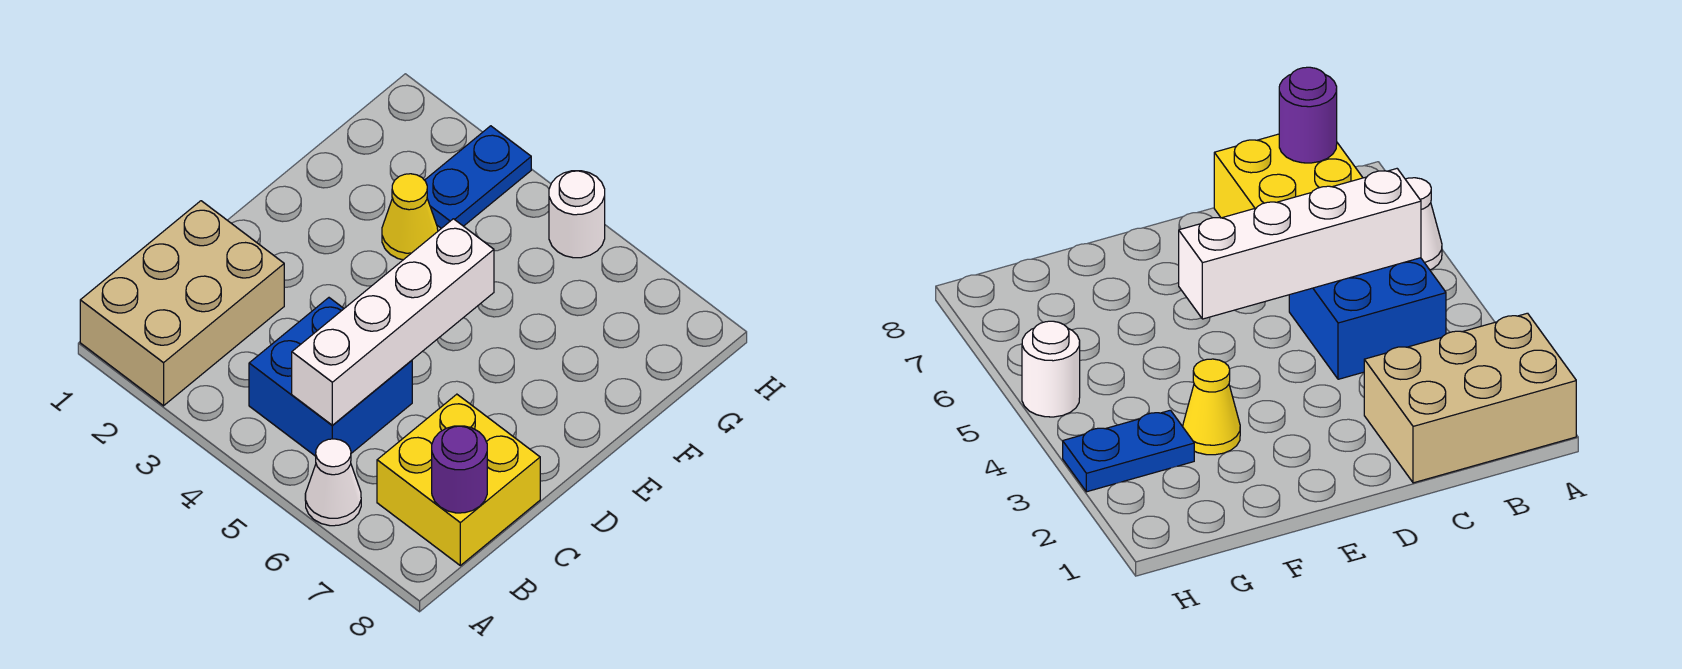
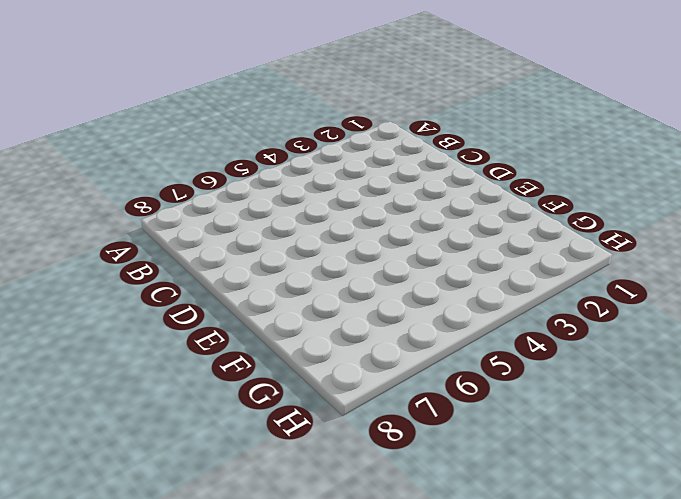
none -> tan brick A1:C2 level 1
none -> white cone A6 level 1

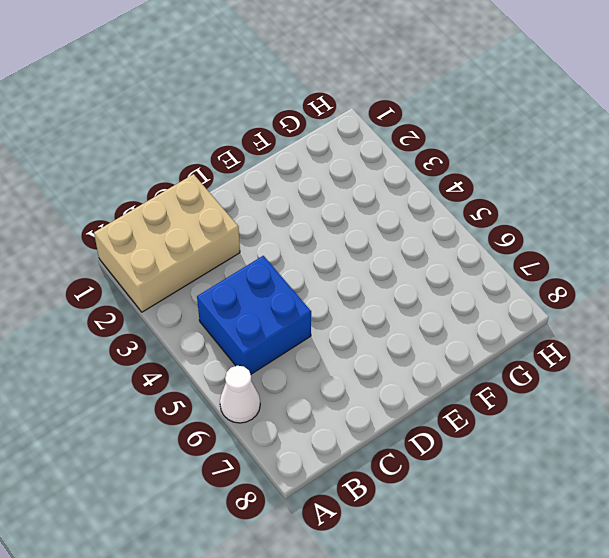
none -> yellow brick B7:C8 level 1
none -> yellow cone F3 level 1

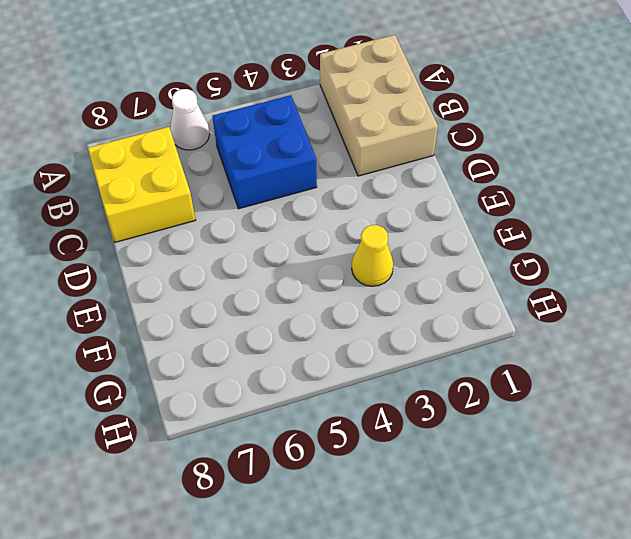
none -> blue plate G3:H3 level 1
none -> white round brick H5 level 1

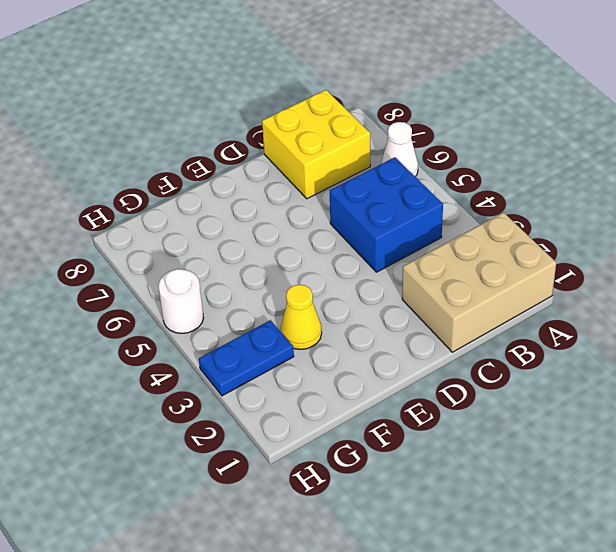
none -> white brick B5:E5 level 2
none -> purple round brick B8 level 2

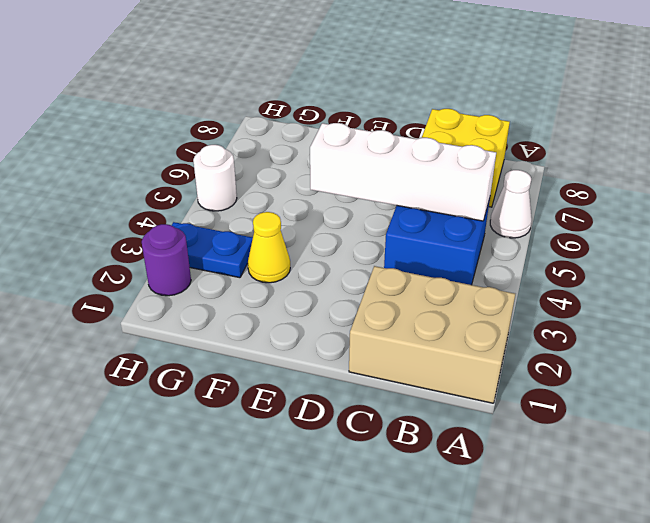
purple round brick H2 level 1 -> purple round brick B8 level 2

